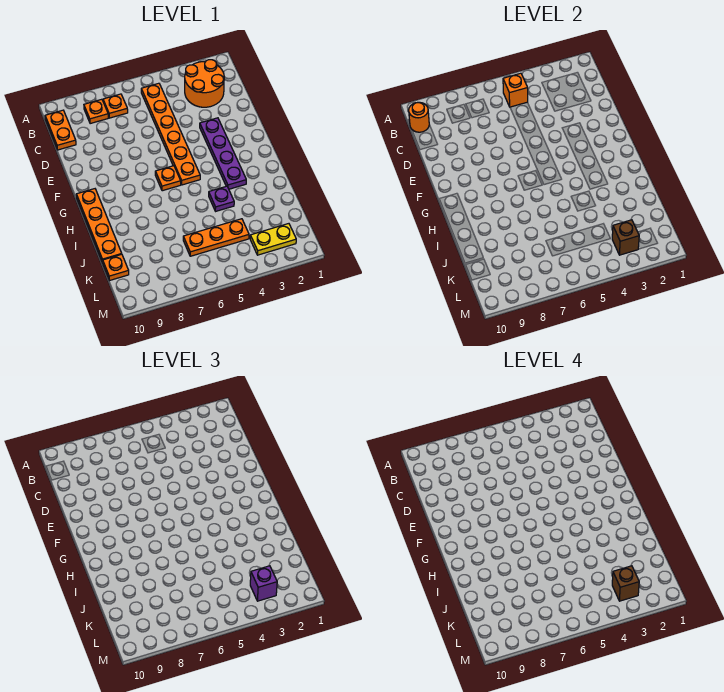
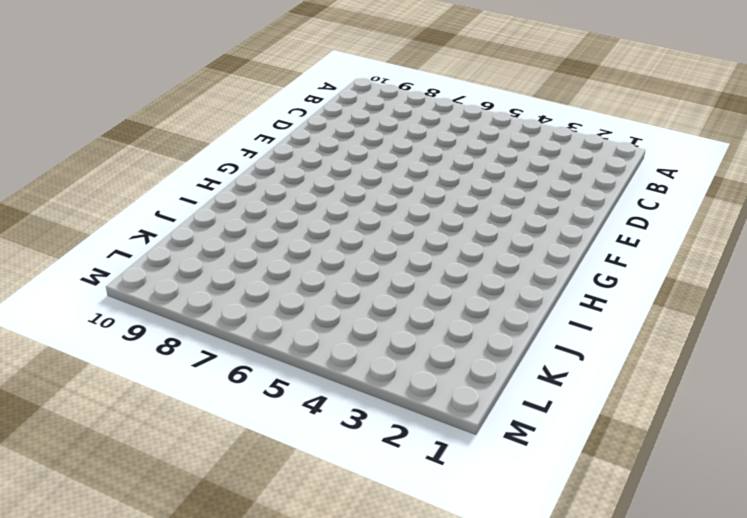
none -> orange round brick B2:C3 level 1
none -> orange plate B5:G5 level 1
none -> orange plate B7 level 1

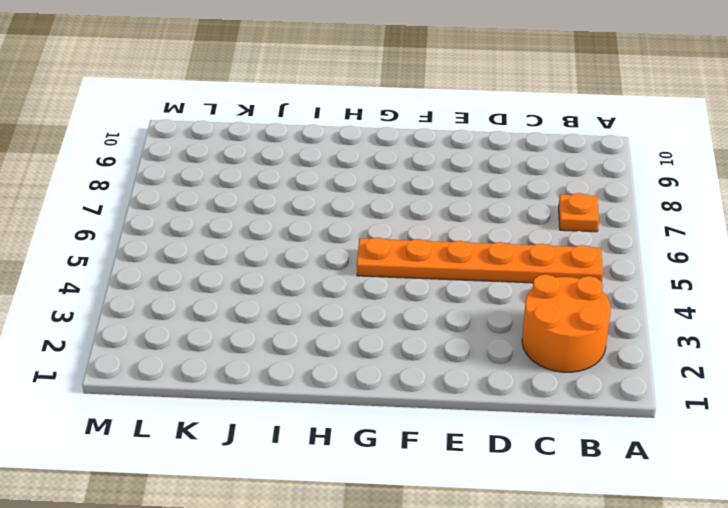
none -> orange plate B8 level 1
none -> orange plate B10:C10 level 1
none -> purple plate E3:H3 level 1

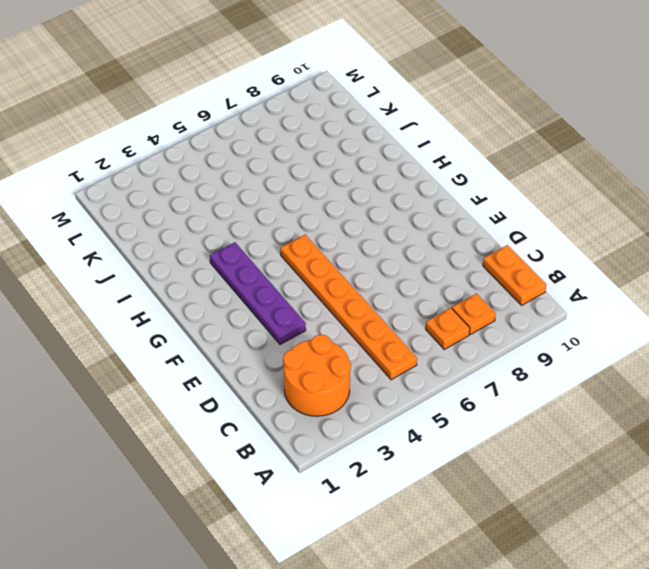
none -> orange plate G6 level 1
none -> orange plate G10:J10 level 1
none -> purple plate I4 level 1

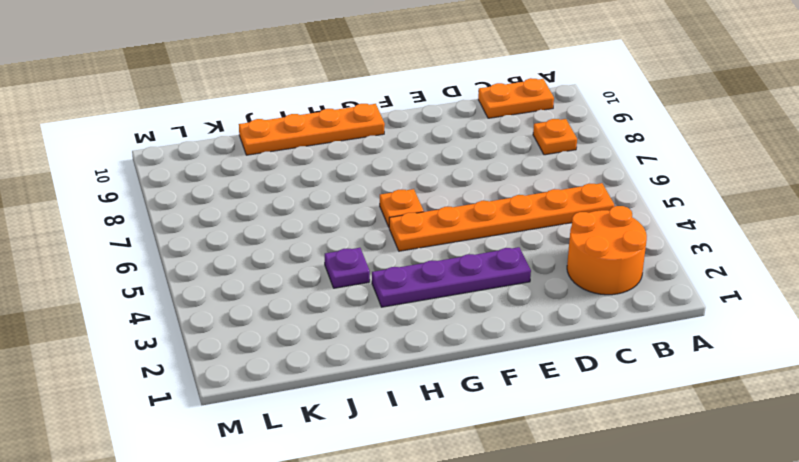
none -> orange plate B7 level 1
none -> orange plate K4:K6 level 1
none -> orange plate K10 level 1

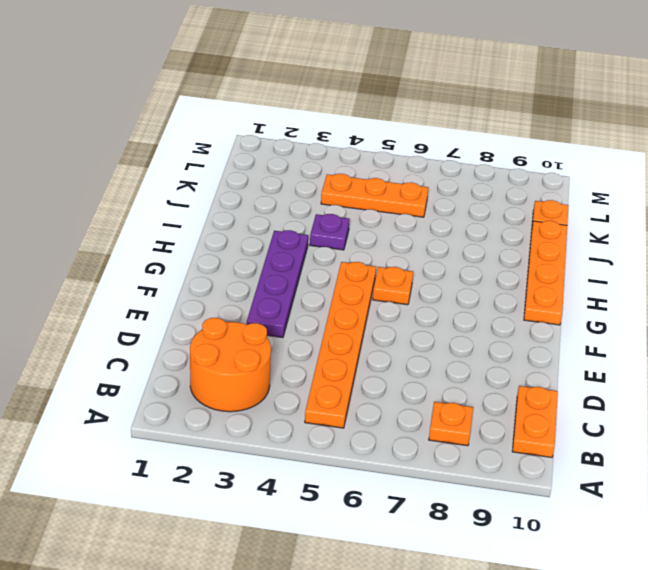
none -> orange plate B7 level 1
none -> yellow plate L2:L3 level 1
none -> orange brick B5 level 2

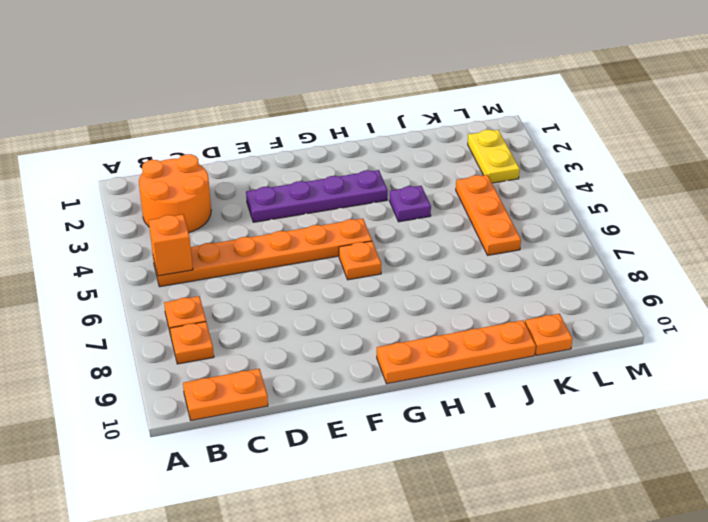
none -> orange round brick B10 level 2
none -> brown brick L3 level 2
none -> purple brick L3 level 3

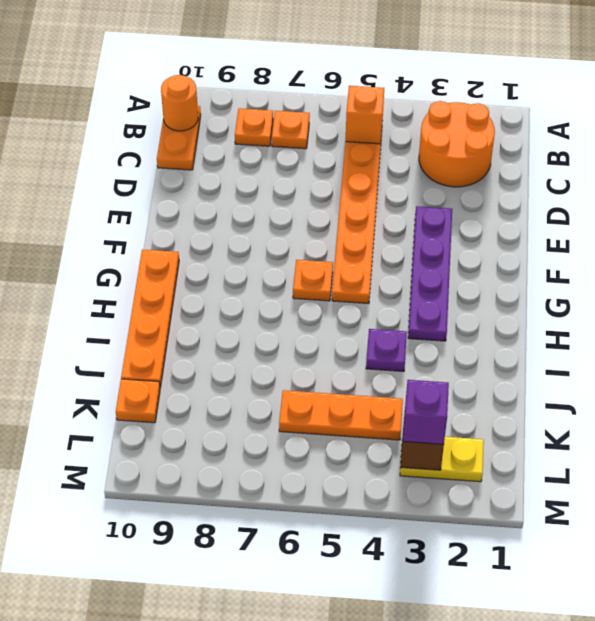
none -> brown brick L3 level 4

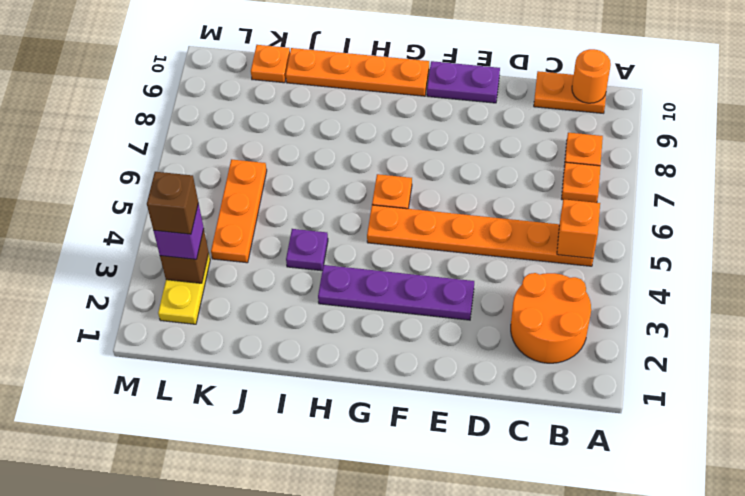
purple plate E10:F10 level 1 -> none

